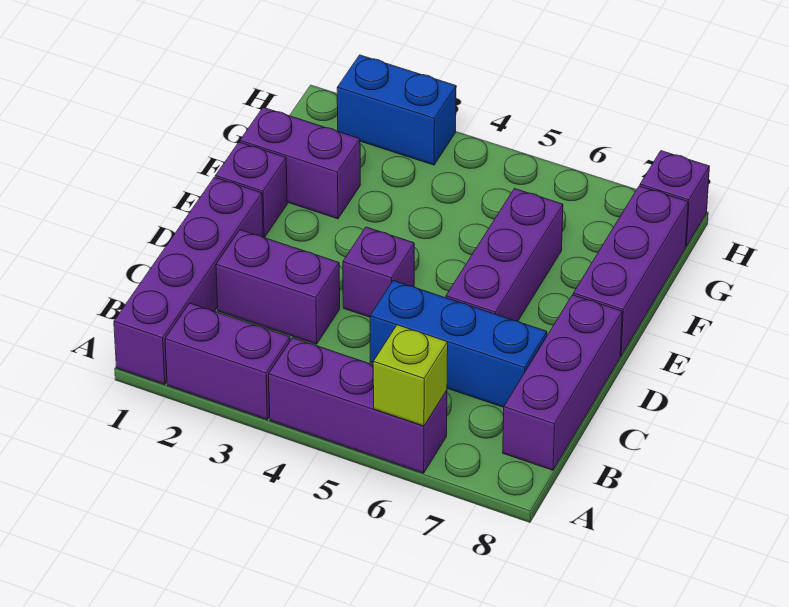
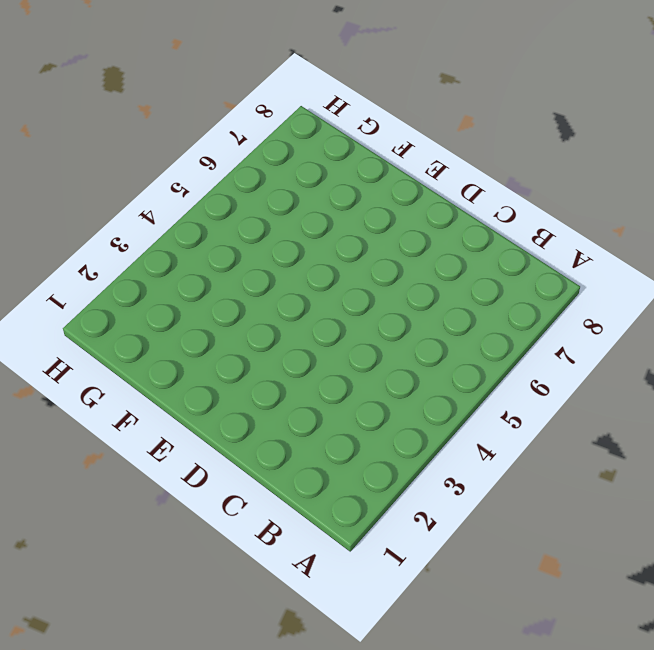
none -> purple brick A1:D1 level 1
none -> purple brick A2:A3 level 1
none -> purple brick A4:A6 level 1

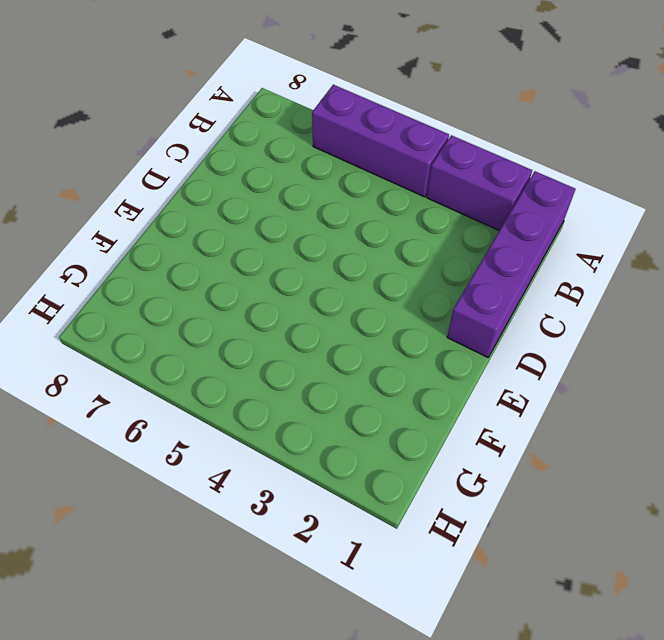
none -> purple brick B8:D8 level 1
none -> purple brick C2:C3 level 1
none -> blue brick C5:C7 level 1

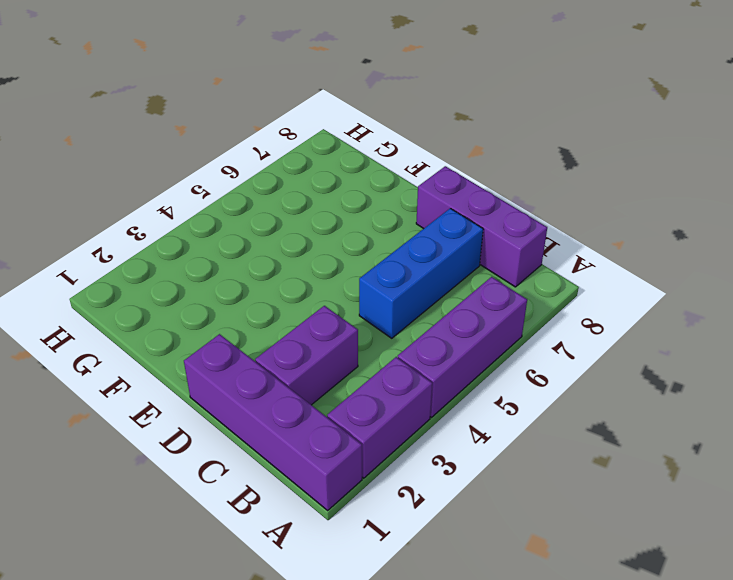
none -> purple brick D4 level 1
none -> purple brick D6:F6 level 1
none -> purple brick E1 level 1

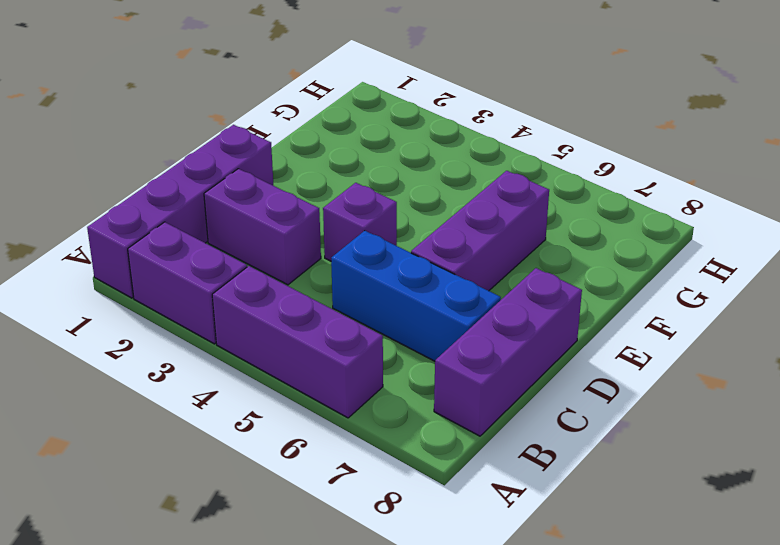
none -> purple brick E1 level 1
none -> purple brick E8:G8 level 1
none -> purple brick F1:F2 level 1

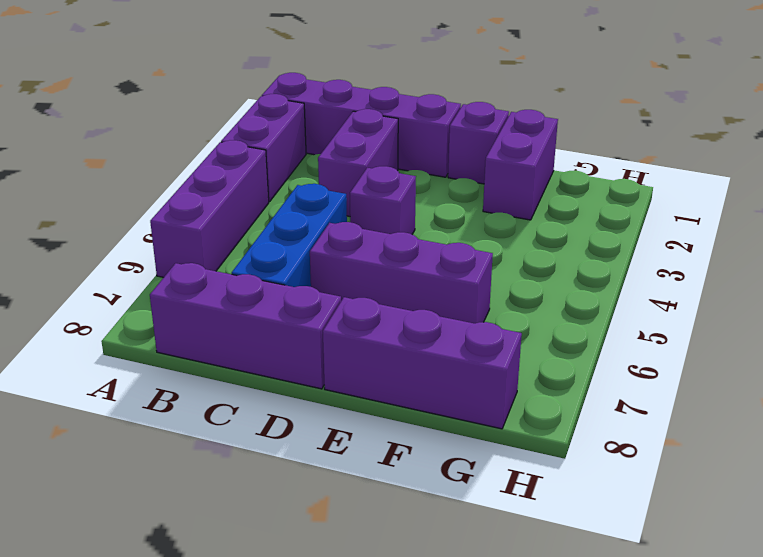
none -> blue brick H2:H3 level 1
none -> purple brick H8 level 1
none -> lime brick A6 level 2

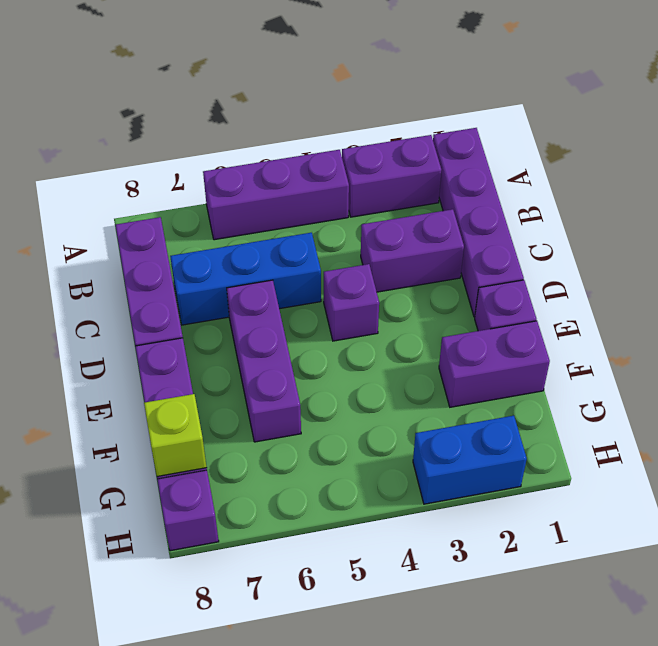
lime brick G8 level 2 -> lime brick A6 level 2

